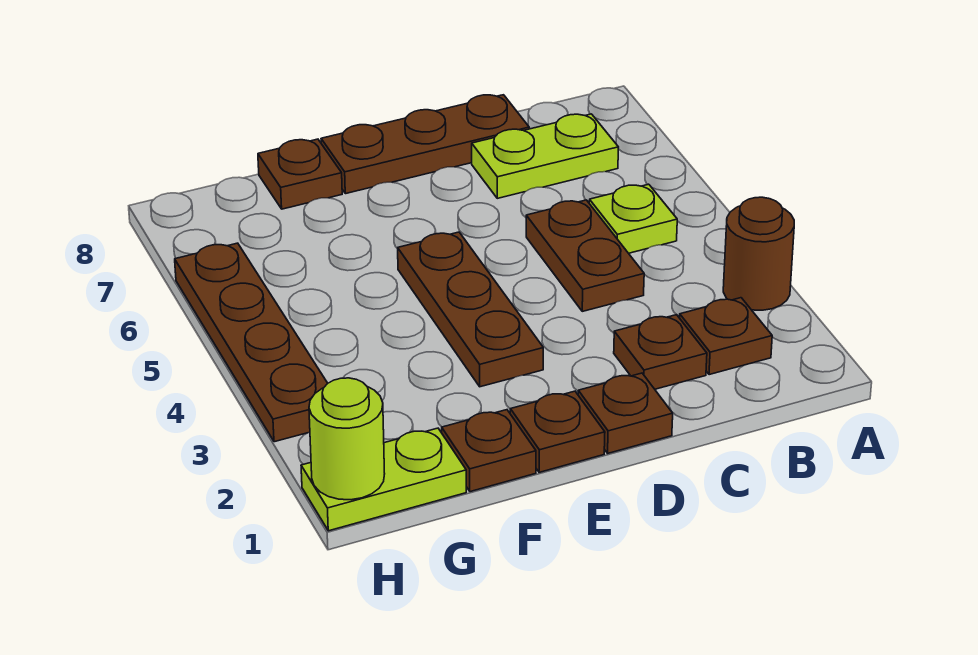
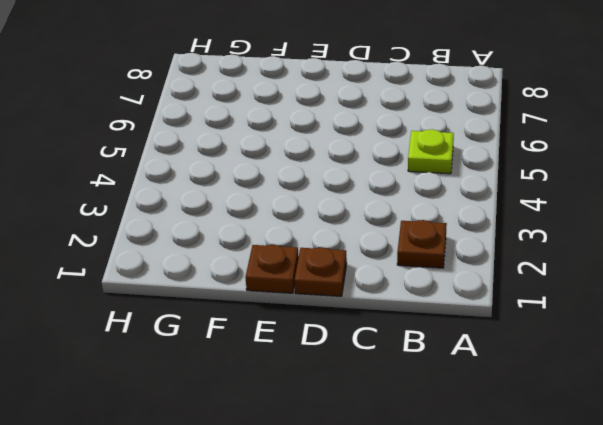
none -> brown round brick A3 level 1
none -> lime plate B7:C7 level 1
none -> brown plate C2 level 1

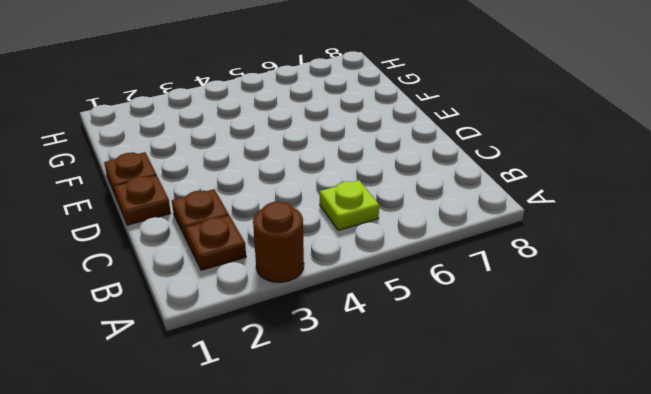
none -> lime plate B7:C7 level 1
none -> brown plate C4:C5 level 1
none -> brown plate C8:E8 level 1

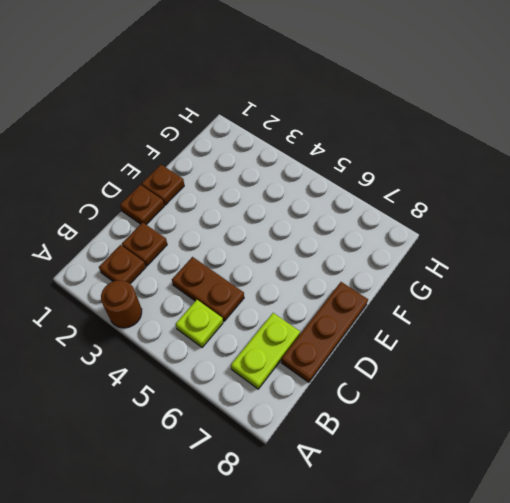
none -> brown plate E3:E5 level 1
none -> brown plate F1 level 1
none -> brown plate F8 level 1

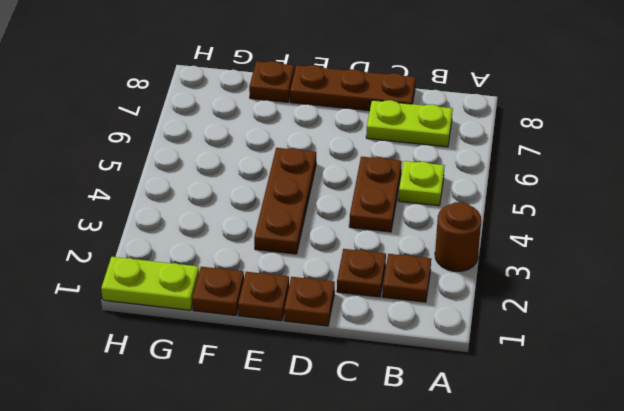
none -> brown plate H3:H6 level 1
none -> lime round brick H1 level 2

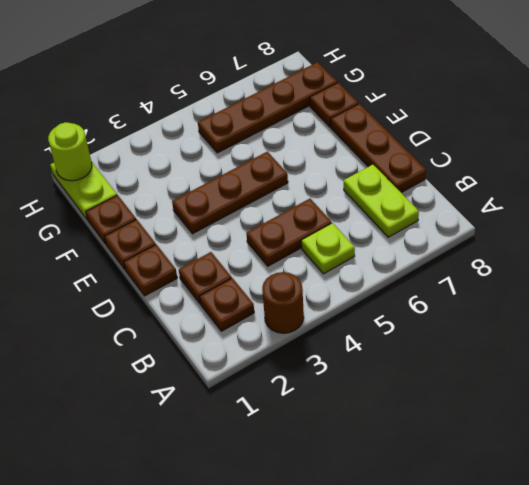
brown plate G5:G8 level 1 -> brown plate H3:H6 level 1

